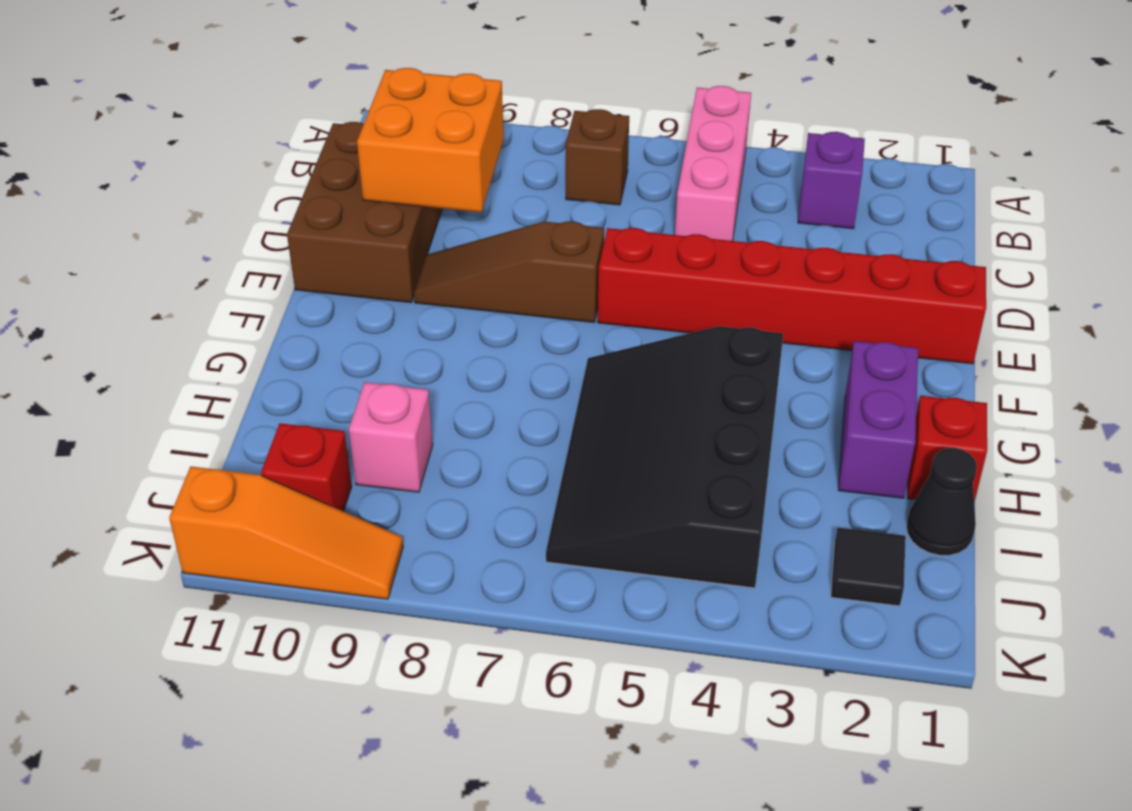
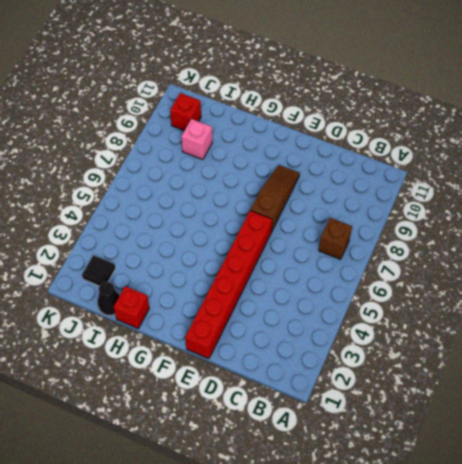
none -> pink brick A5:C5 level 1
none -> purple brick B3 level 1
none -> brown brick C10:E11 level 1

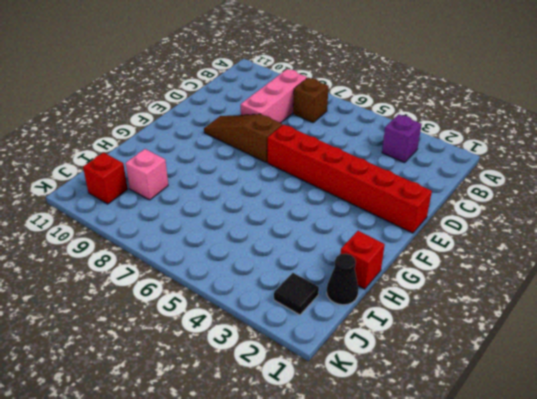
pink brick B8:D8 level 1 -> pink brick A5:C5 level 1
none -> brown brick C10:E11 level 1
none -> purple brick G2:H2 level 1
none -> black slope G4:J6 level 1 top 4

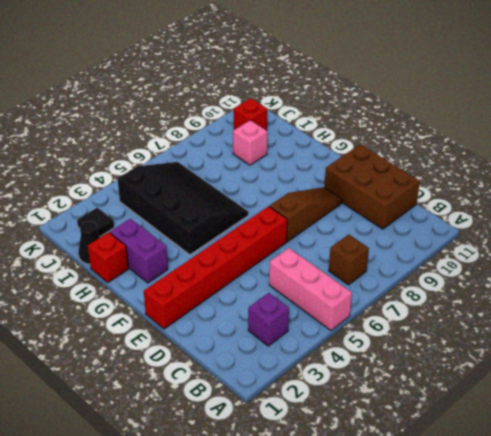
none -> orange slope K9:K11 level 1 top 11
none -> orange brick C9:D10 level 2

